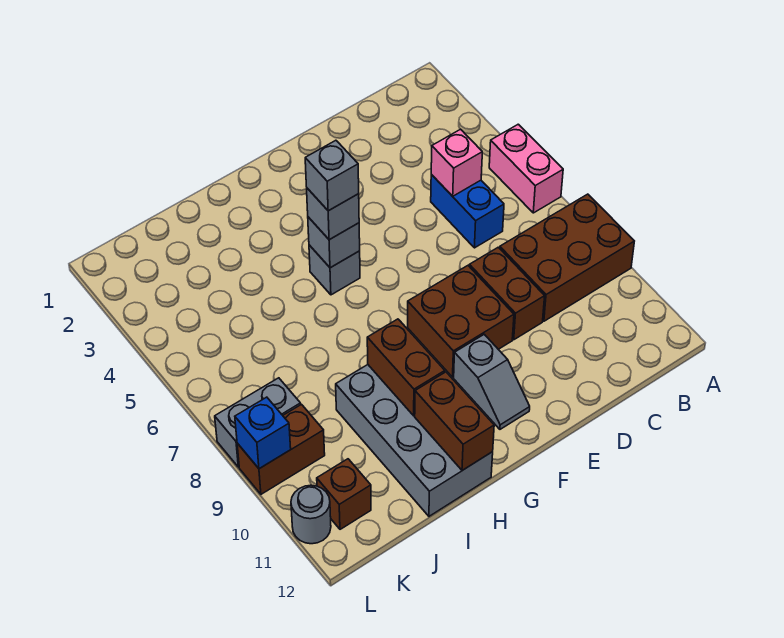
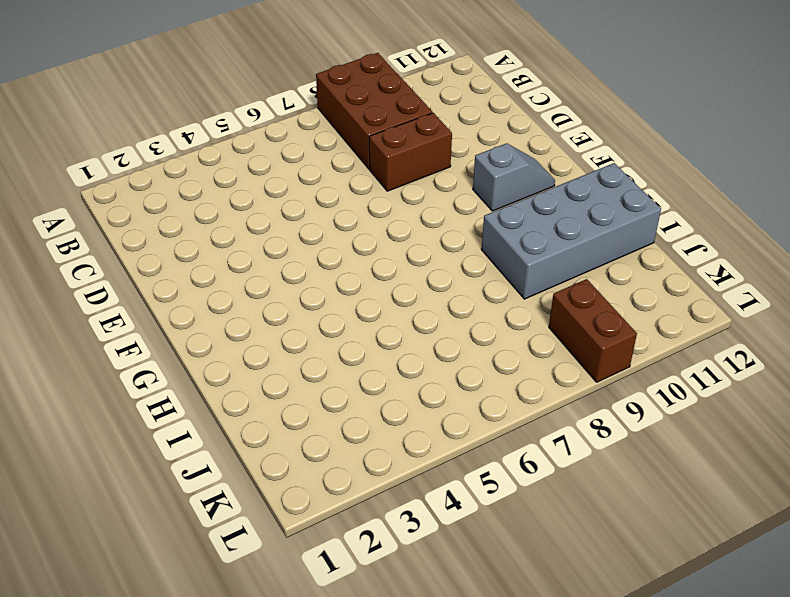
none -> pink brick A5:A6 level 1
none -> blue brick C5:C6 level 1
none -> brown brick E8:F9 level 1

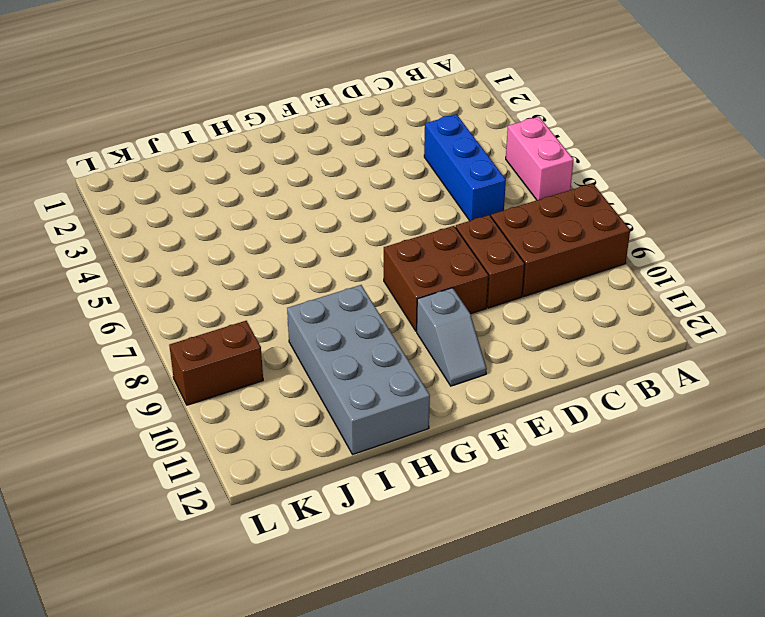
blue brick C4:C6 level 1 -> blue brick C5:C6 level 1
none -> grey brick G5 level 1
none -> grey brick K8:L8 level 1
none -> brown brick K11 level 1

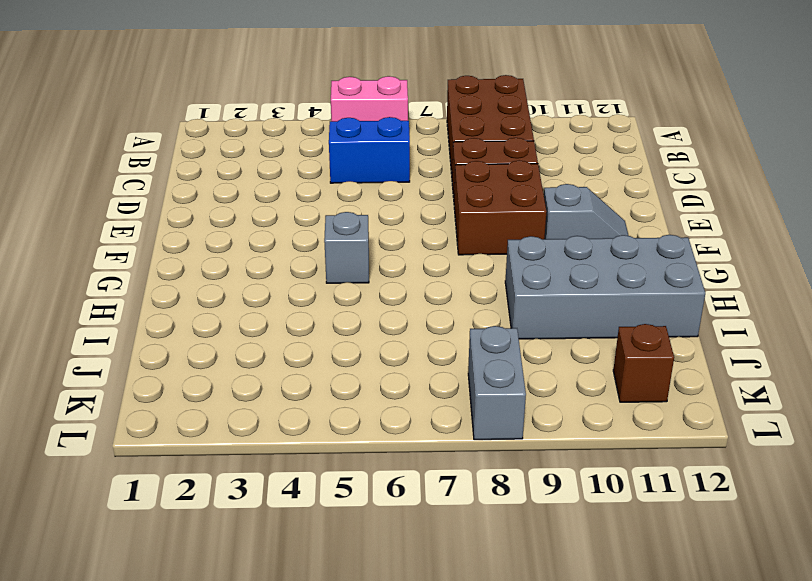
none -> brown brick K9:L9 level 1
none -> grey round brick L11 level 1
none -> pink brick C5 level 2

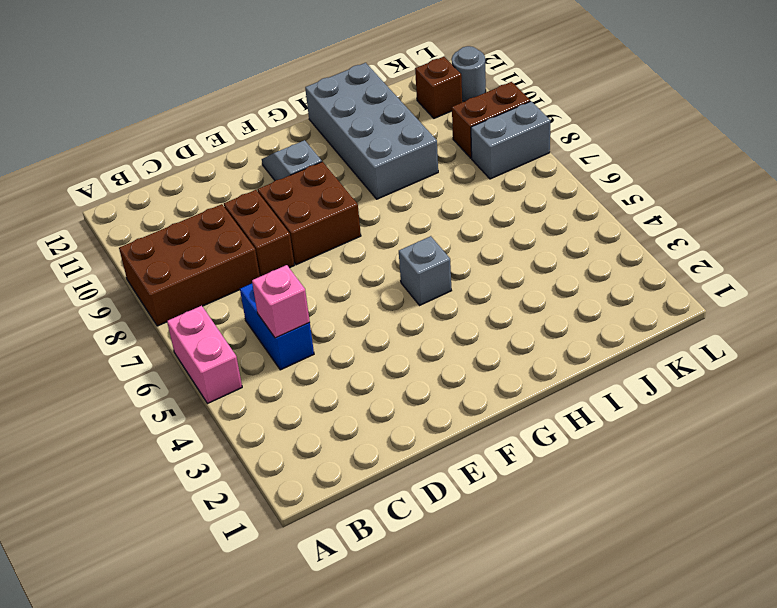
none -> grey brick G5 level 2
none -> brown brick H9:H10 level 2
none -> brown brick H11:H12 level 2

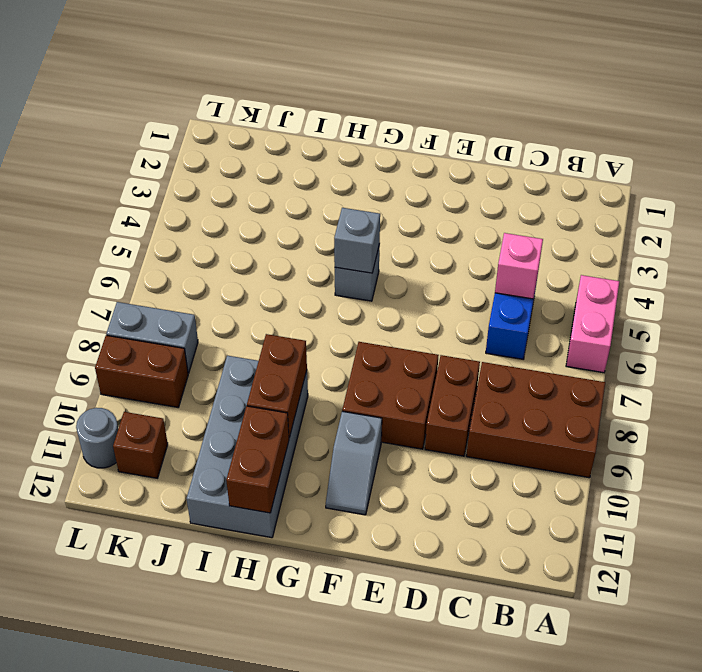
none -> blue brick L9 level 2
none -> grey brick G5 level 3
none -> grey brick G5 level 4

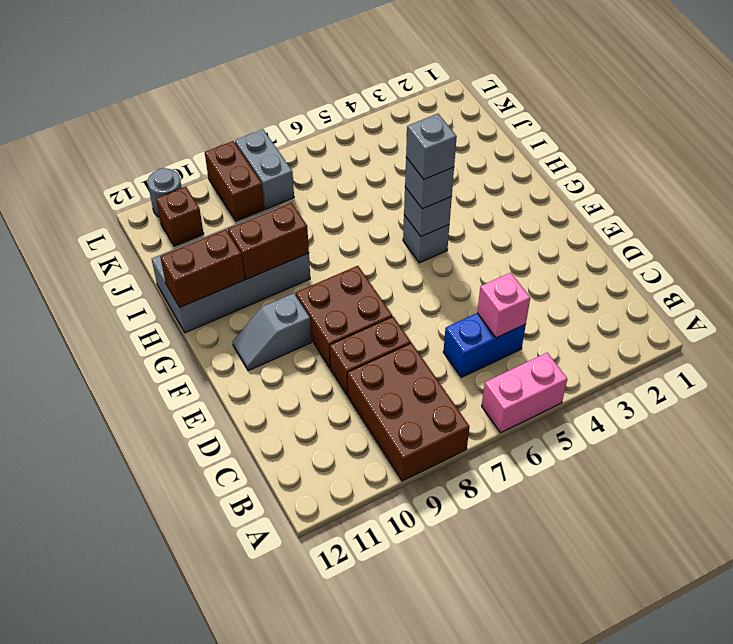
none -> blue brick L9 level 2

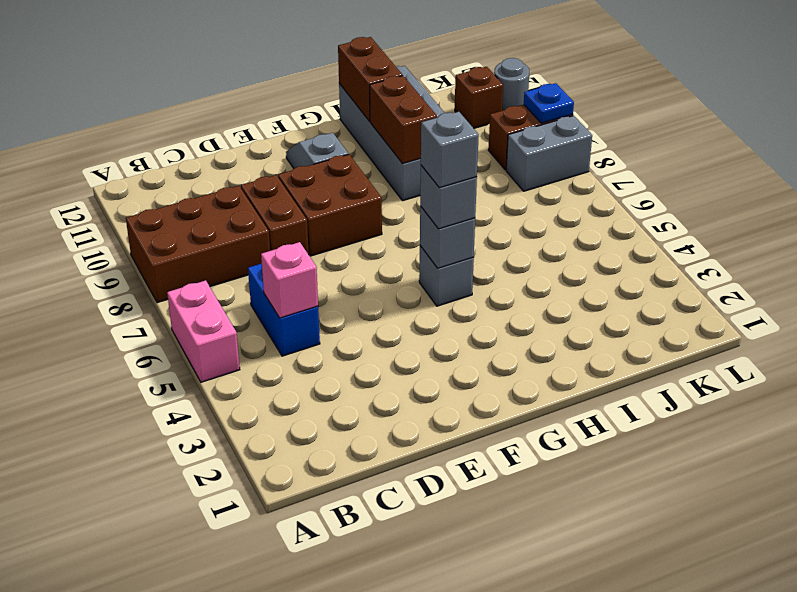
blue plate L9 level 2 -> blue brick L9 level 2

